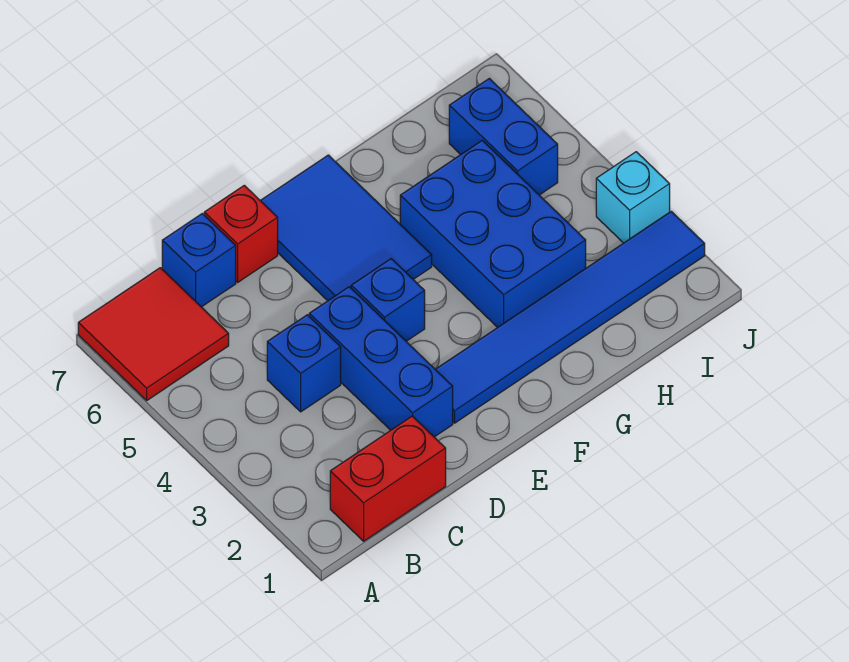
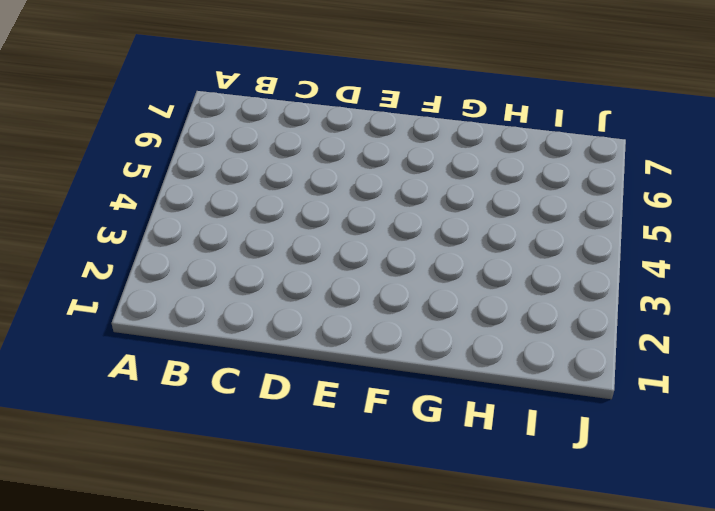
none -> red tile A6:B7 level 1
none -> red brick B1:C1 level 1
none -> blue brick C4 level 1

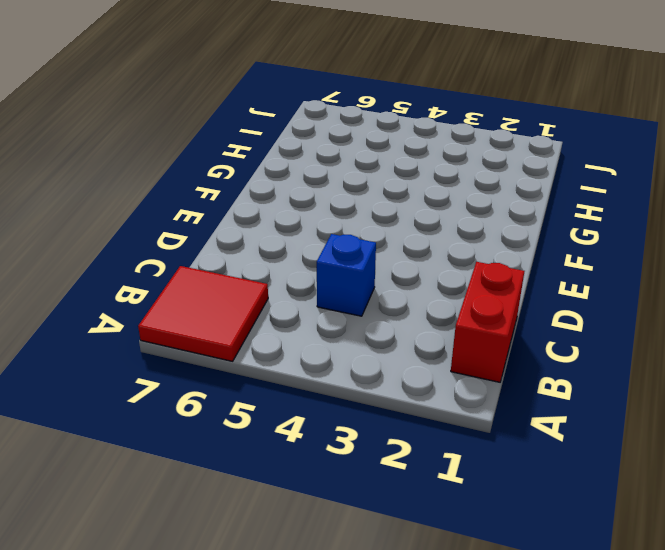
none -> blue brick C7 level 1
none -> blue brick D2:D4 level 1
none -> red brick D7 level 1

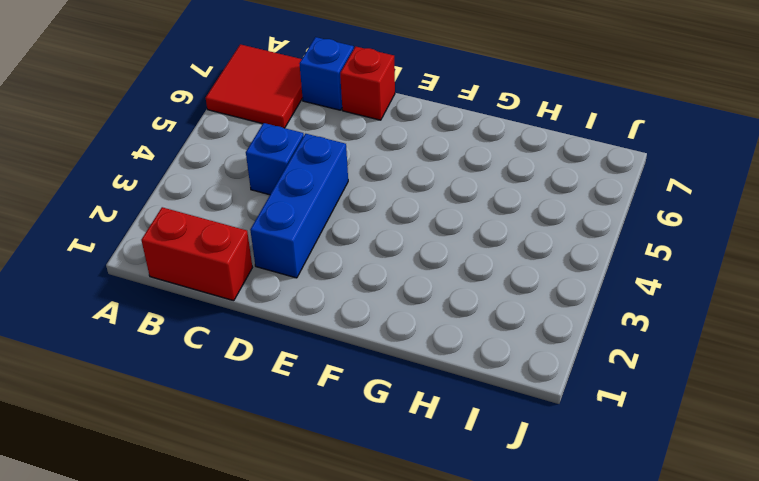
none -> blue tile E2:J2 level 1
none -> blue brick E4 level 1
none -> blue tile E5:F7 level 1

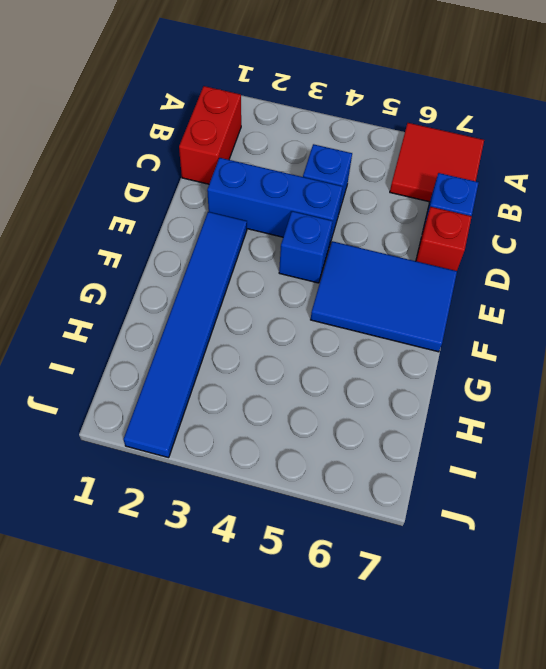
none -> blue brick G3:H5 level 1
none -> blue brick I5:I6 level 1
none -> cyan brick J3 level 1

